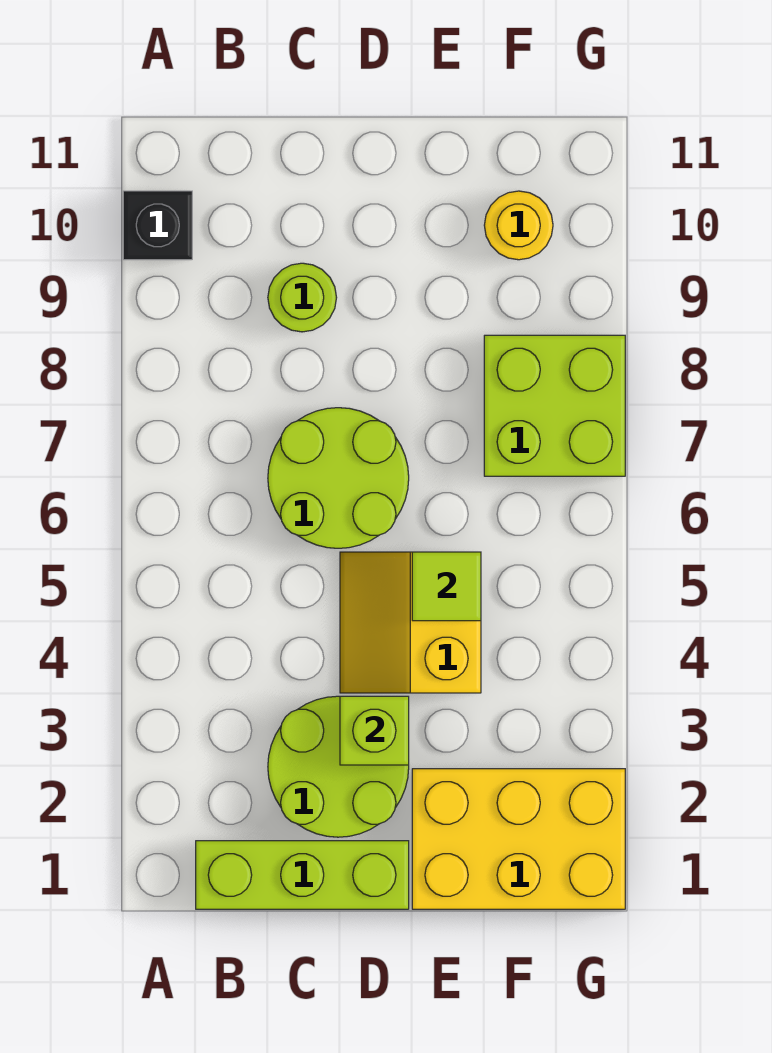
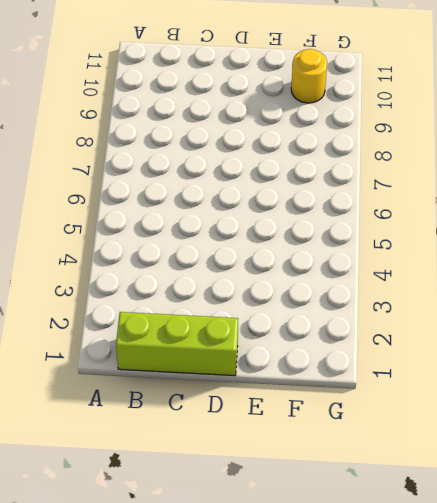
none -> black brick A10 level 1
none -> lime round brick C2:D3 level 1

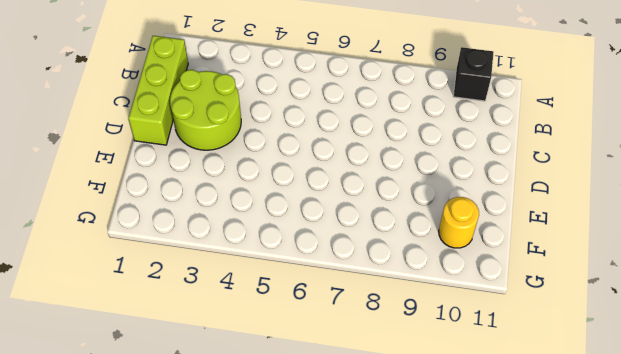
none -> lime round brick C6:D7 level 1
none -> lime round brick C9 level 1

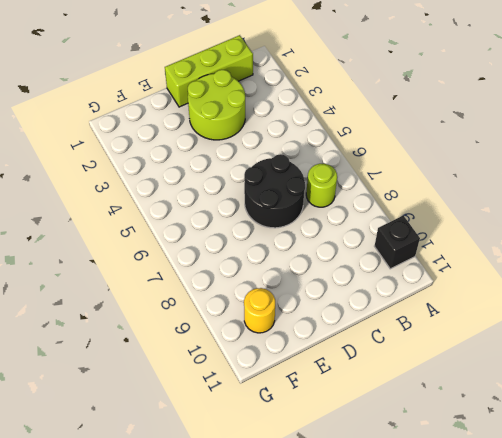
lime round brick B7 level 1 -> lime round brick C9 level 1
black round brick C6:D7 level 1 -> lime round brick C6:D7 level 1
none -> yellow slope D4:E5 level 1 top E
none -> yellow brick E1:G2 level 1

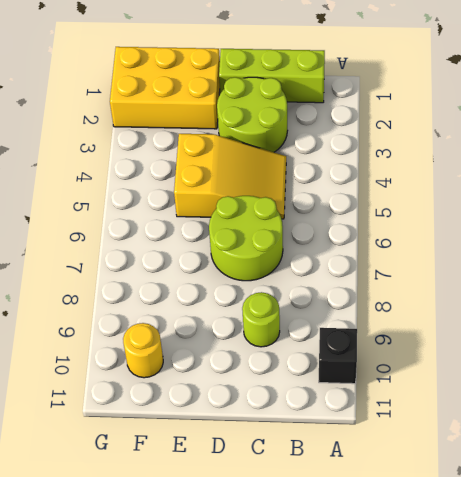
yellow slope C4:E5 level 1 top E -> yellow slope D4:E5 level 1 top E
none -> lime brick F7:G8 level 1
none -> lime brick D3 level 2

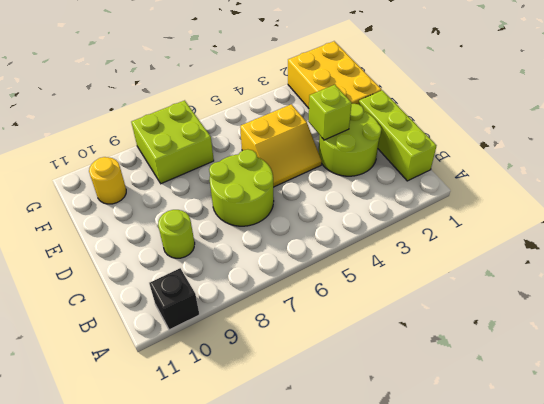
none -> lime tile E5 level 2

